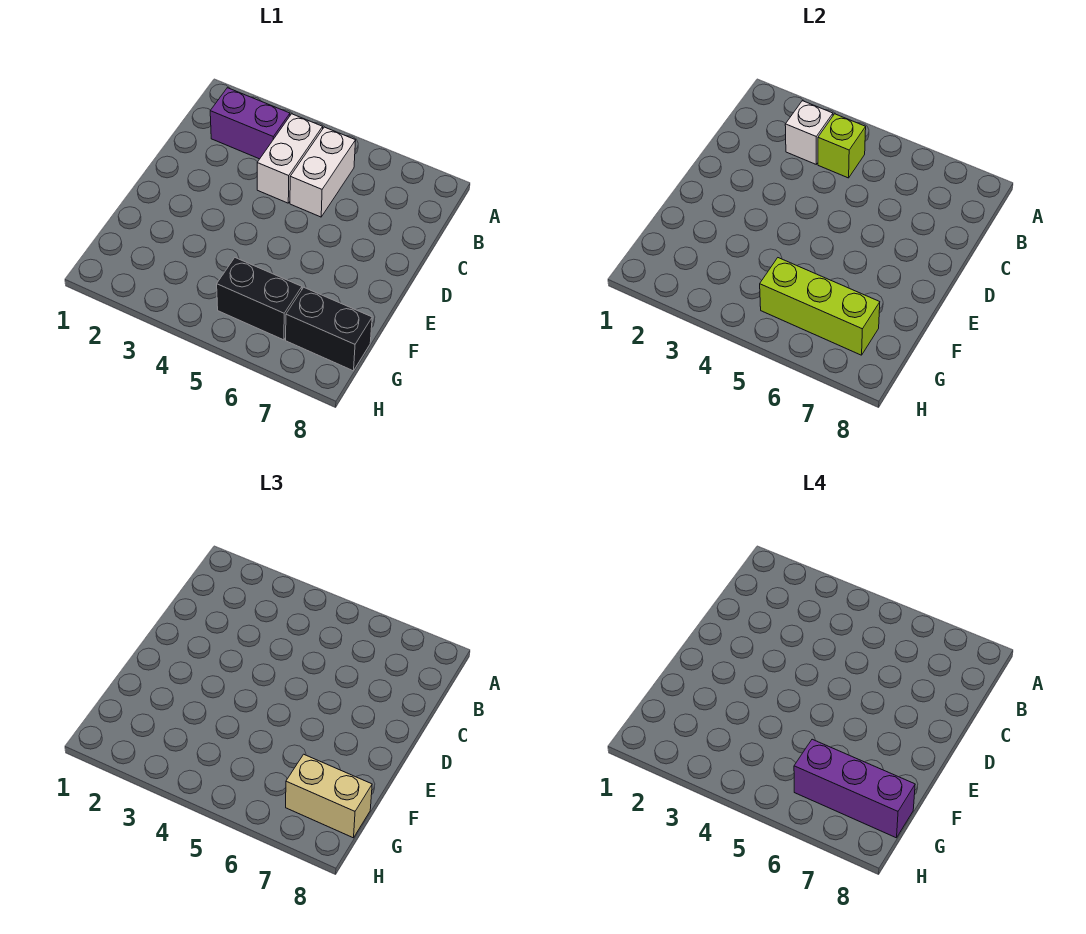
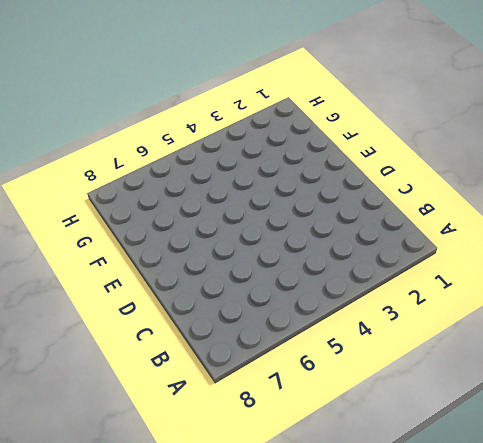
none -> purple brick B2:B3 level 1
none -> white brick B4:C4 level 1

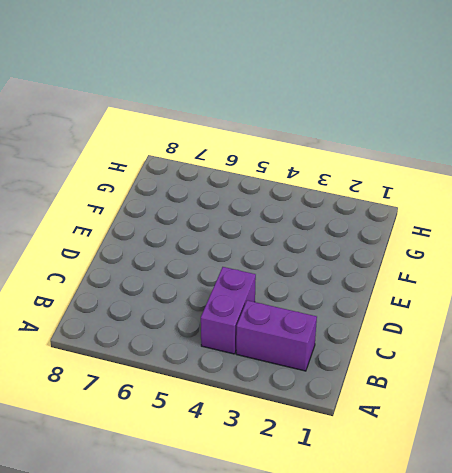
purple brick B4:C4 level 1 -> white brick B4:C4 level 1
none -> white brick B5:C5 level 1
none -> black brick G5:G6 level 1

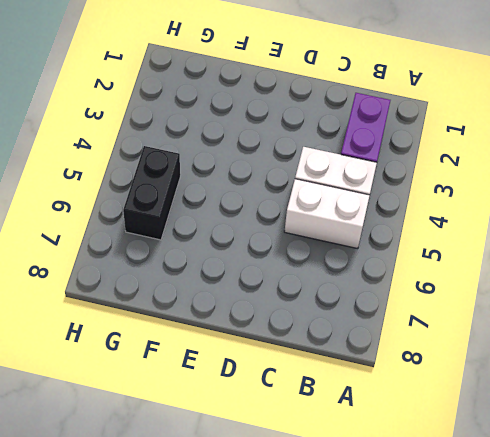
none -> black brick G7:G8 level 1
none -> white brick B3 level 2

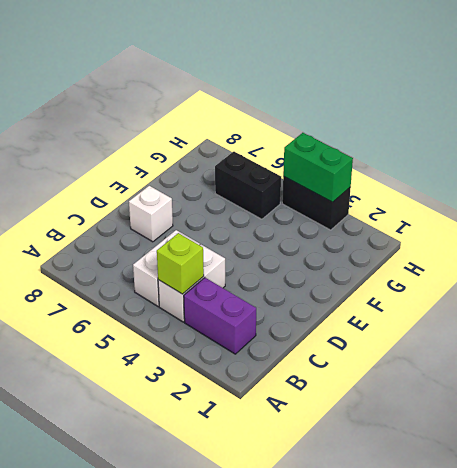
white brick D7 level 1 -> white brick B3 level 2
black brick H3:H4 level 1 -> black brick G7:G8 level 1
green brick H3:H4 level 2 -> none
none -> lime brick G5:G7 level 2
none -> tan brick G7:G8 level 3

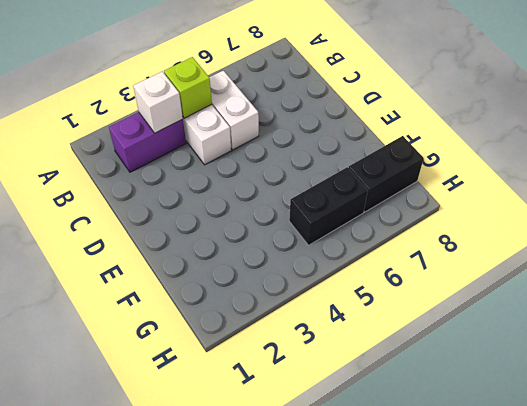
none -> lime brick G5:G7 level 2
none -> tan brick G7:G8 level 3

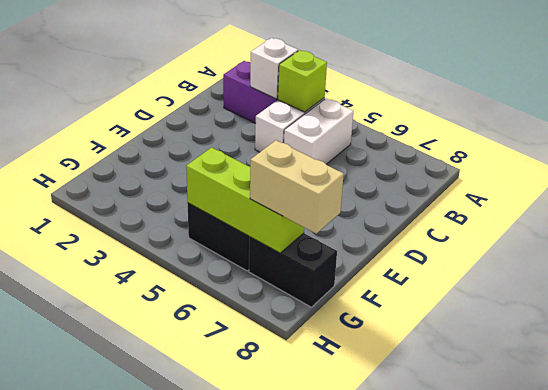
none -> purple brick G6:G8 level 4

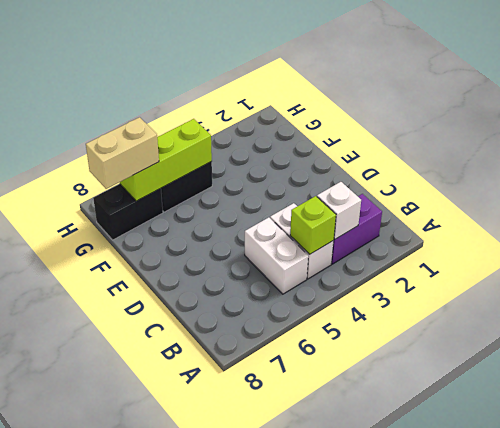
none -> purple brick G6:G8 level 4

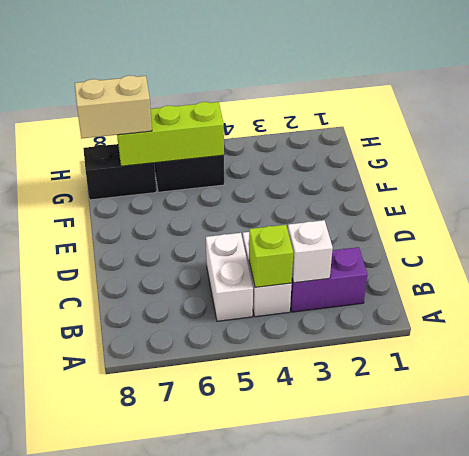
none -> purple brick G6:G8 level 4

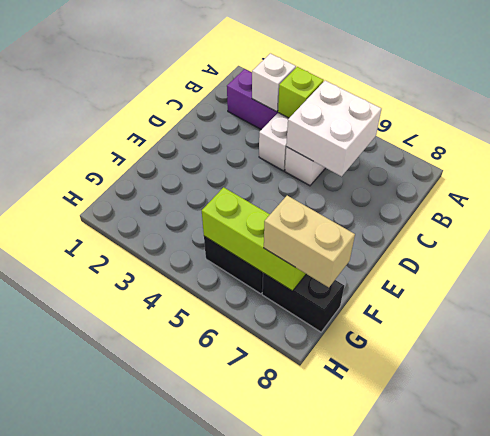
white brick B5:C6 level 2 -> none
none -> purple brick G6:G8 level 4

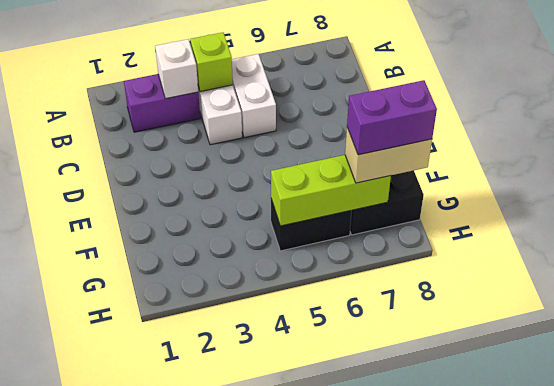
purple brick G7:G8 level 4 -> purple brick G6:G8 level 4

